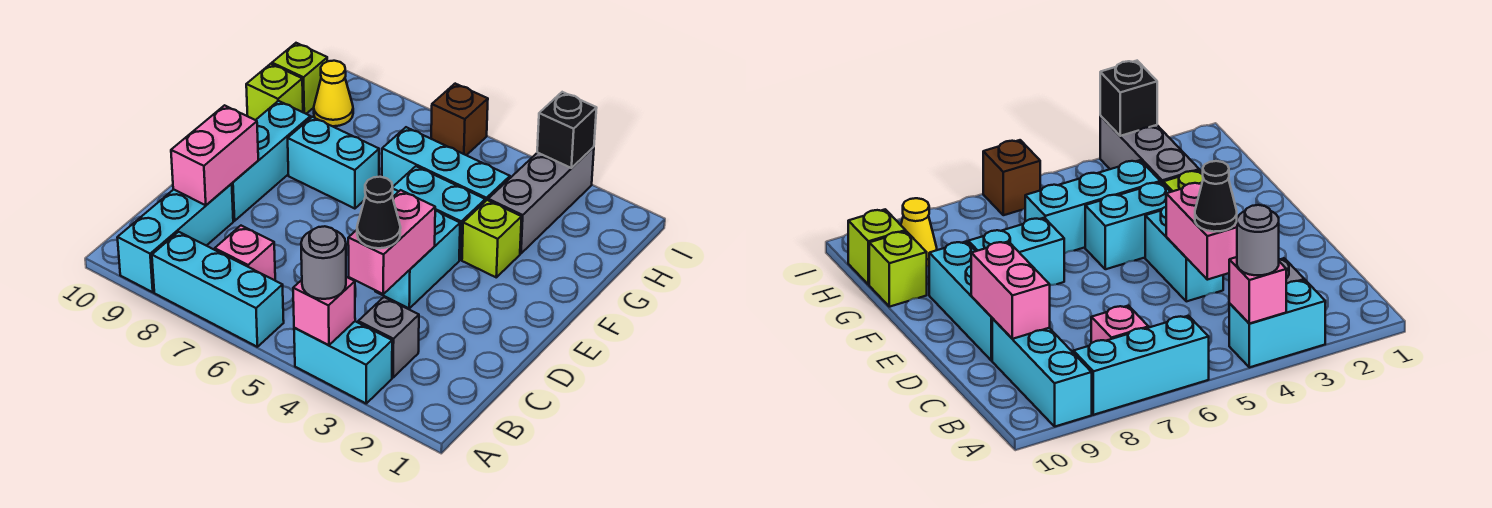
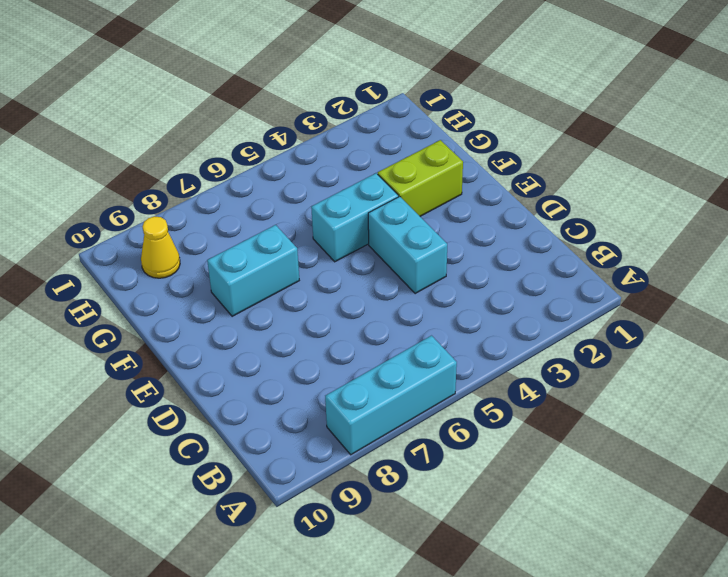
lime brick F2:F3 level 1 -> lime brick F3 level 1
none -> cyan brick A3:A4 level 1
none -> cyan brick A9:C9 level 1
none -> grey brick B3 level 1

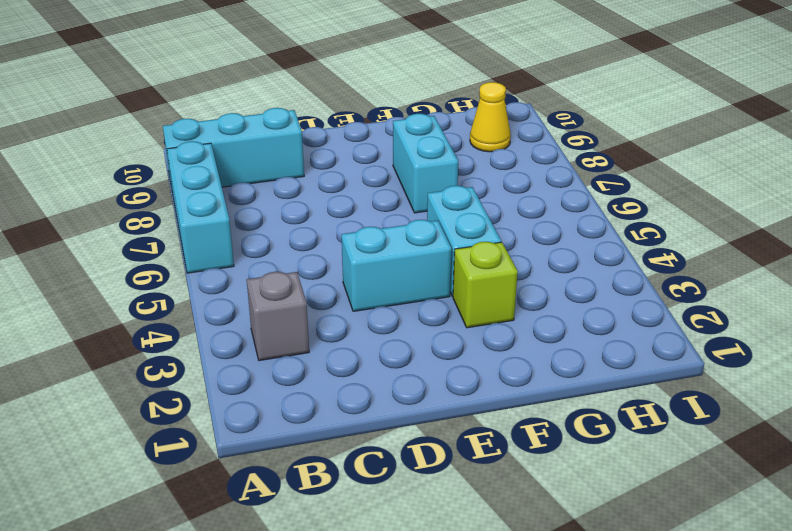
none -> cyan brick A3:A4 level 1
none -> pink brick B7 level 1
none -> cyan brick D9:F9 level 1

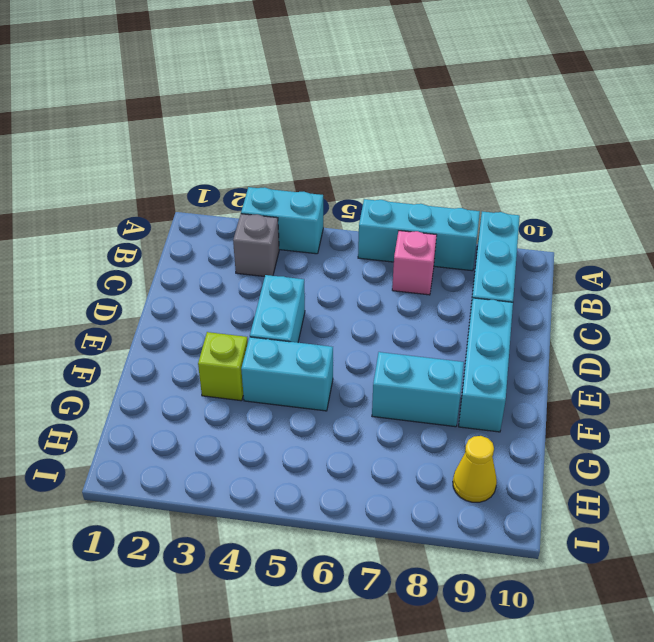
none -> grey brick G3:I3 level 1
none -> cyan brick G4:G6 level 1
none -> lime brick G10 level 1

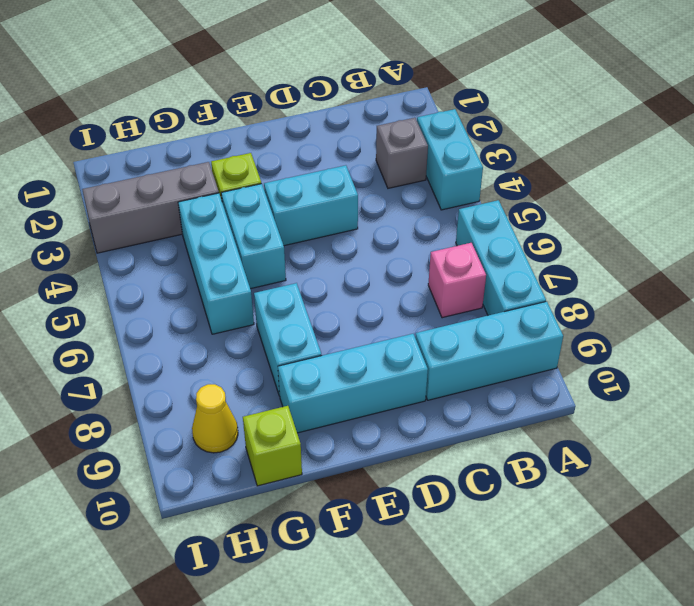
none -> lime brick H10 level 1
none -> brown brick I6 level 1
none -> pink brick A4 level 2

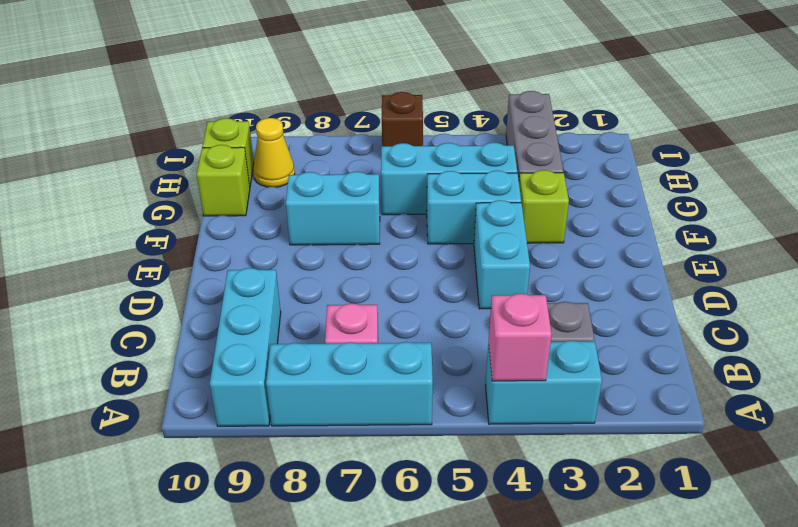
none -> cyan brick D9:F9 level 1
none -> pink brick C4:D4 level 2
none -> pink brick C9:D9 level 2

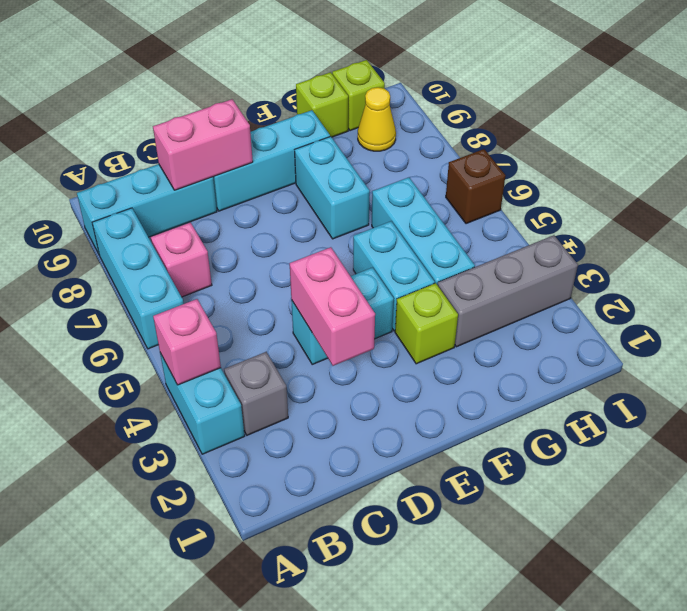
pink brick D3:D4 level 2 -> pink brick C4:D4 level 2
none -> black brick I3 level 2
none -> grey round brick A4 level 3
none -> black cone C4 level 3

